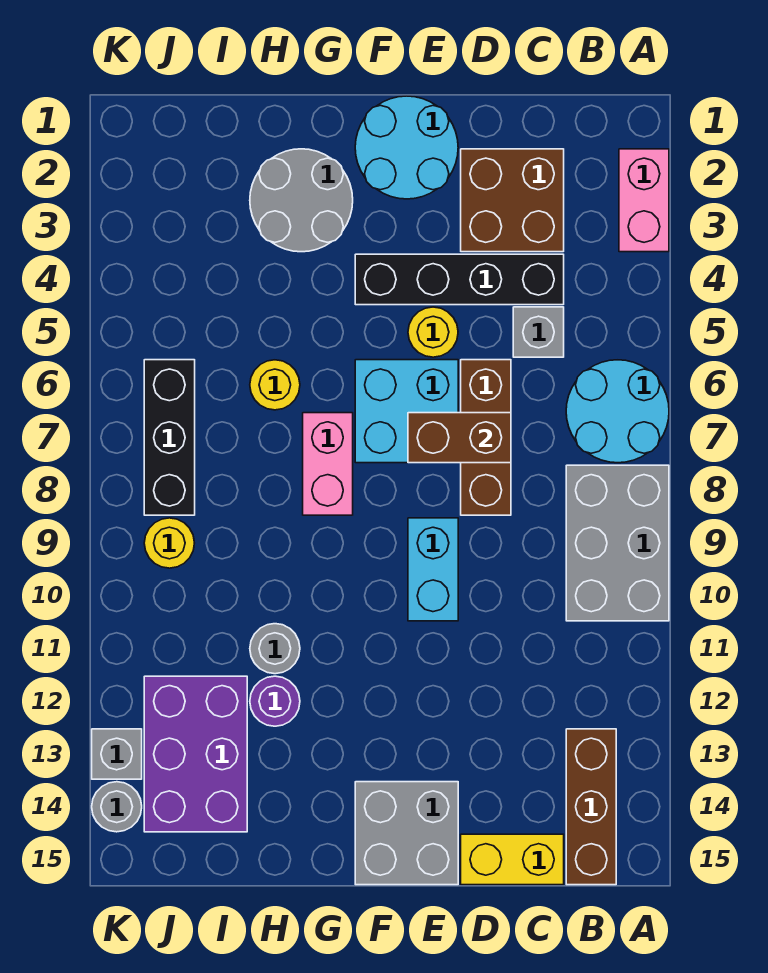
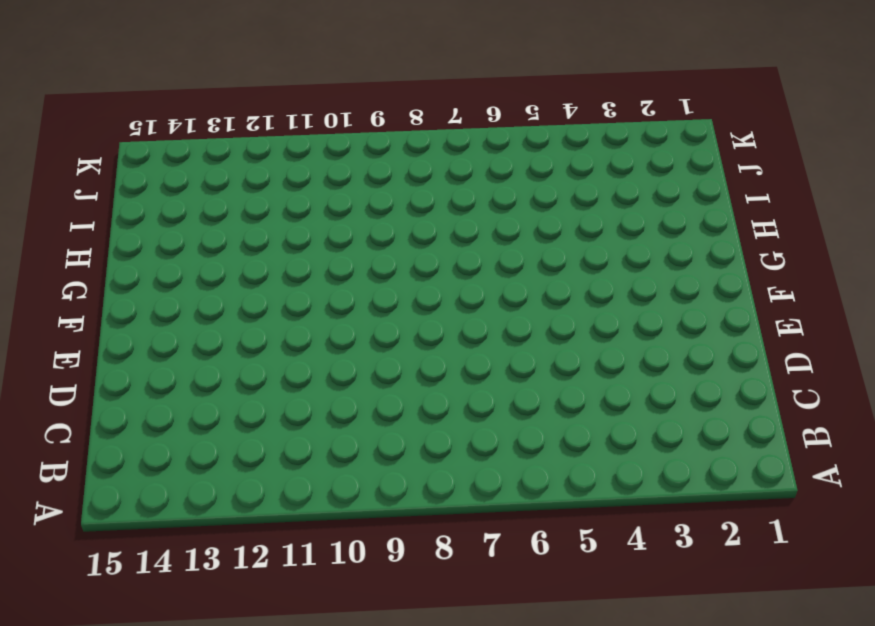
none -> pink brick A2:A3 level 1
none -> cyan round brick A6:B7 level 1
none -> grey brick A8:B10 level 1

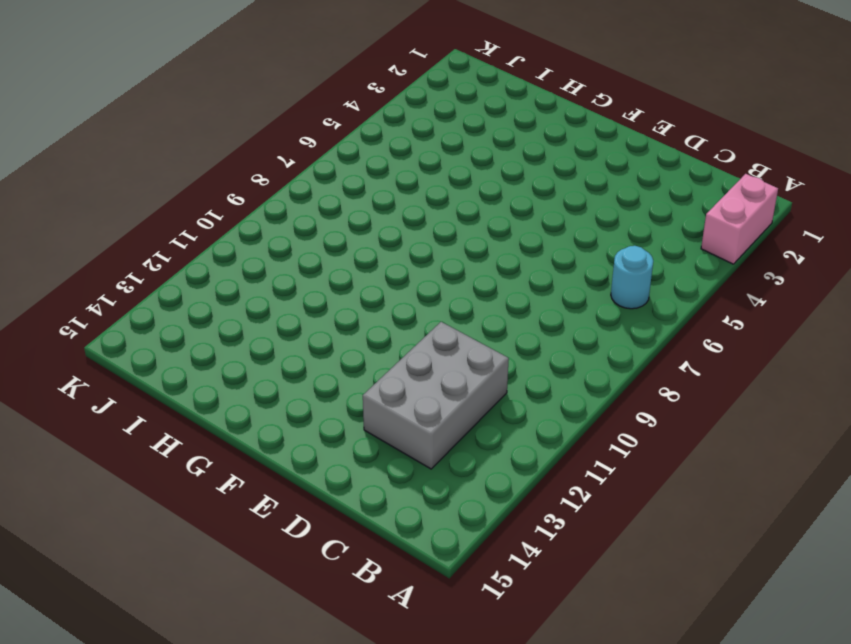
cyan round brick B6 level 1 -> cyan round brick A6:B7 level 1
grey brick C11:D13 level 1 -> grey brick A8:B10 level 1
none -> brown brick B13:B15 level 1
none -> brown brick C2:D3 level 1
none -> black brick C4:F4 level 1

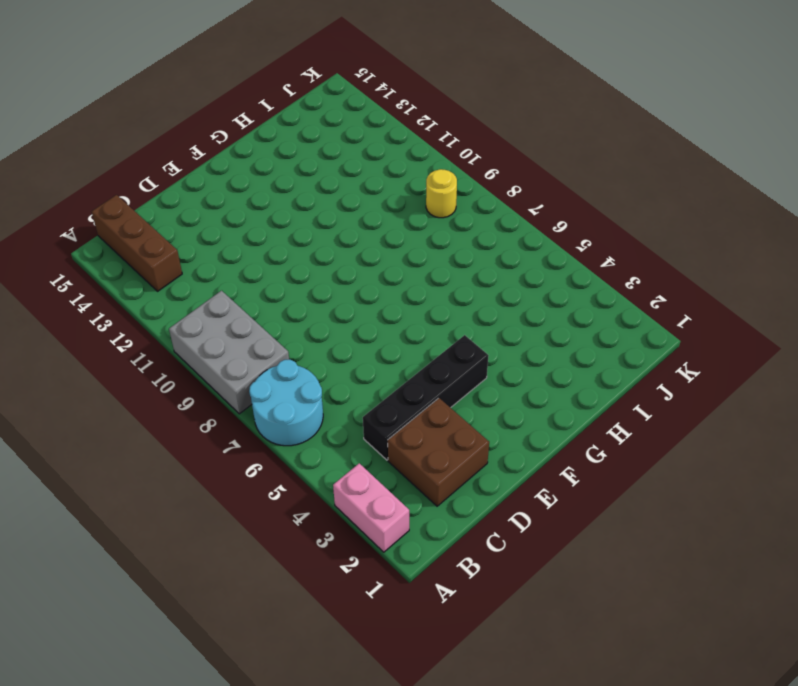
none -> grey brick C5 level 1
none -> yellow brick C15:D15 level 1
none -> brown brick D6:D8 level 1

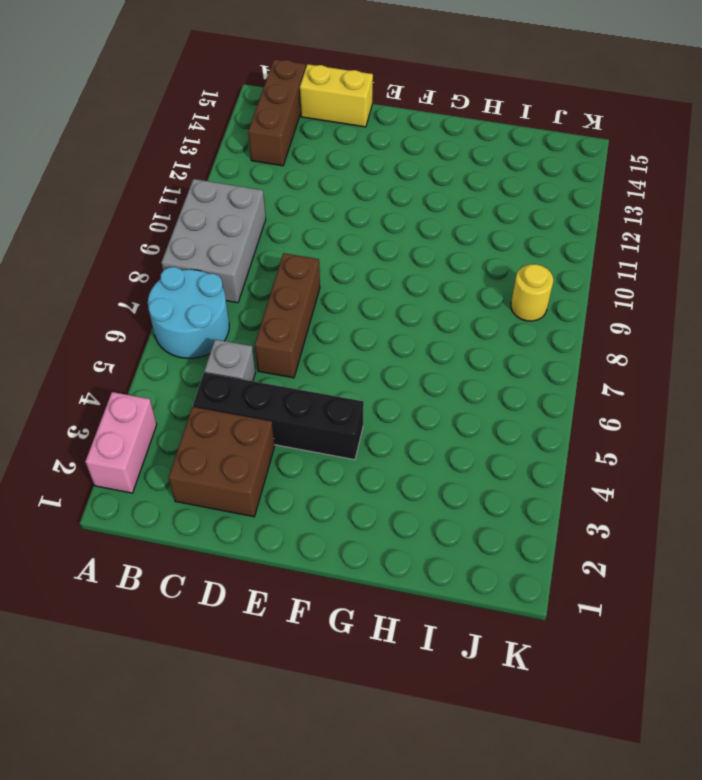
none -> cyan round brick E1:F2 level 1
none -> yellow round brick E5 level 1
none -> cyan brick E6:F7 level 1

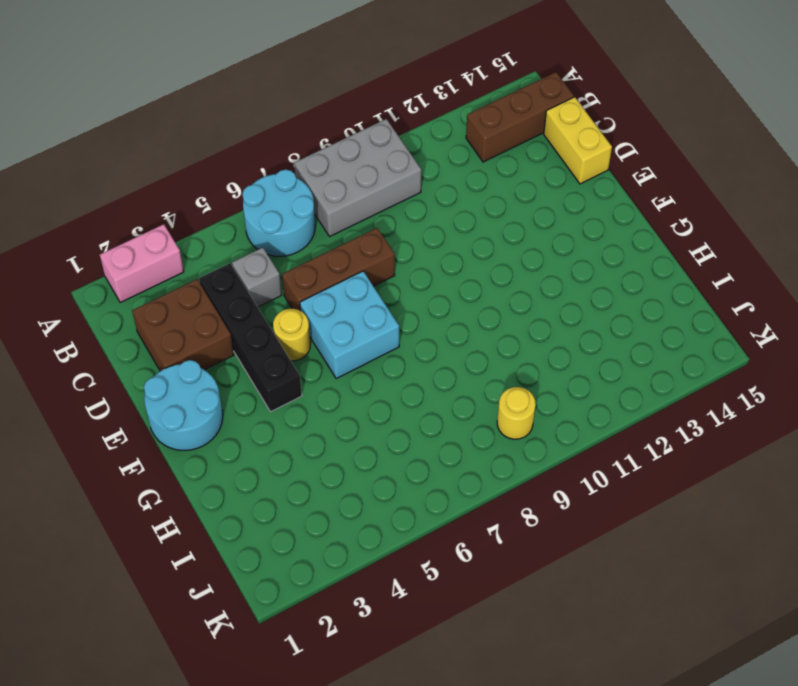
none -> cyan brick E9:E10 level 1
none -> grey brick E14:F15 level 1
none -> grey round brick G2:H3 level 1

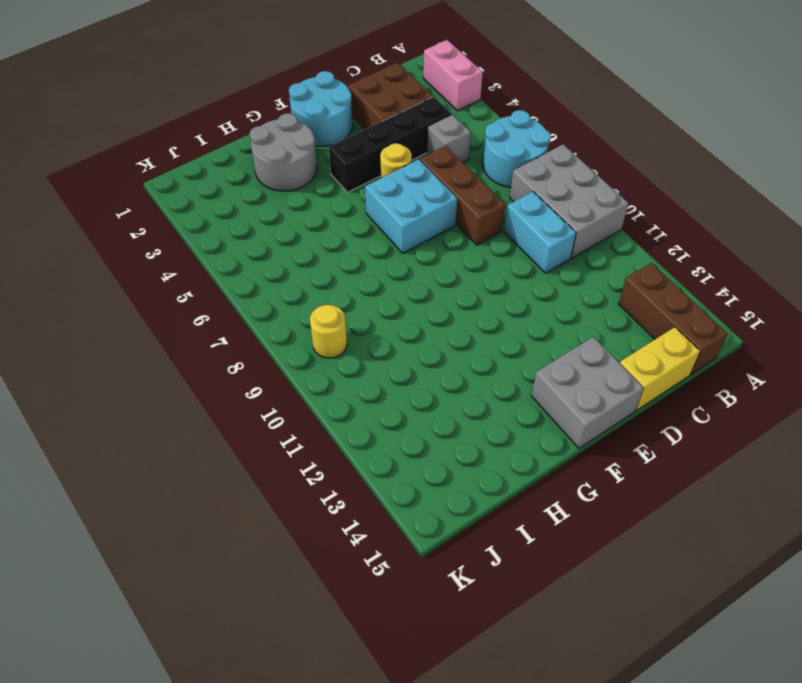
cyan brick C9:C10 level 1 -> cyan brick E9:E10 level 1
none -> pink brick G7:G8 level 1
none -> yellow round brick H6 level 1
none -> grey round brick H11 level 1

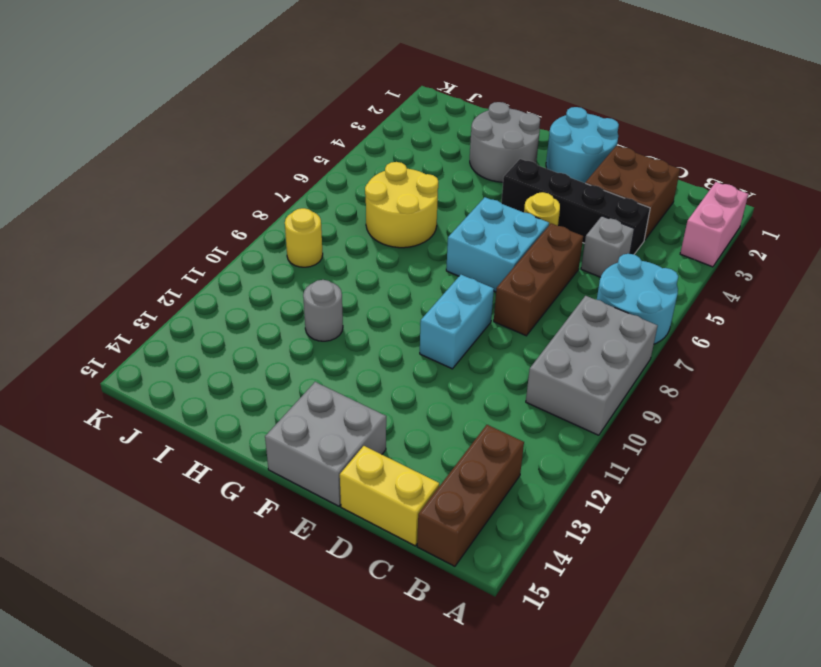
yellow round brick H6:I7 level 1 -> yellow round brick H6 level 1
none -> pink brick G7:G8 level 1
none -> purple round brick H12 level 1
none -> purple brick I12:J14 level 1

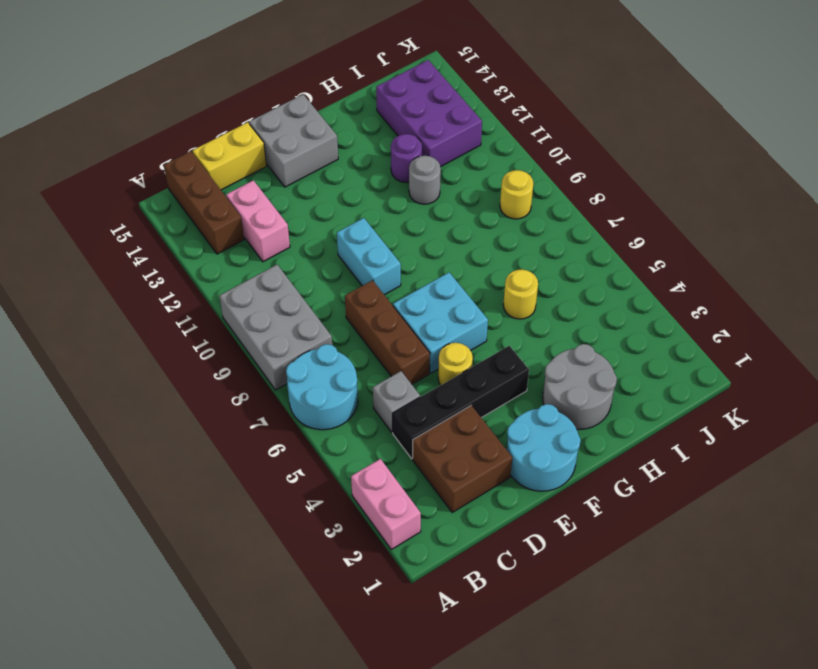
pink brick C12:C13 level 1 -> pink brick G7:G8 level 1
none -> black brick J6:J8 level 1
none -> grey brick K13 level 1
none -> grey round brick K14 level 1

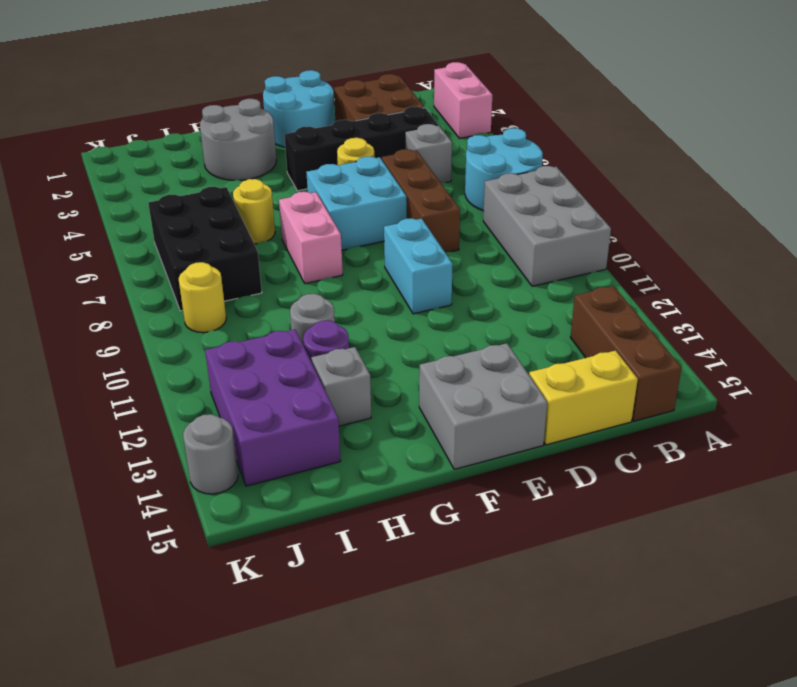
grey brick H13 level 1 -> grey brick K13 level 1
black brick I6:J8 level 1 -> black brick J6:J8 level 1
none -> brown brick D7:E7 level 2

